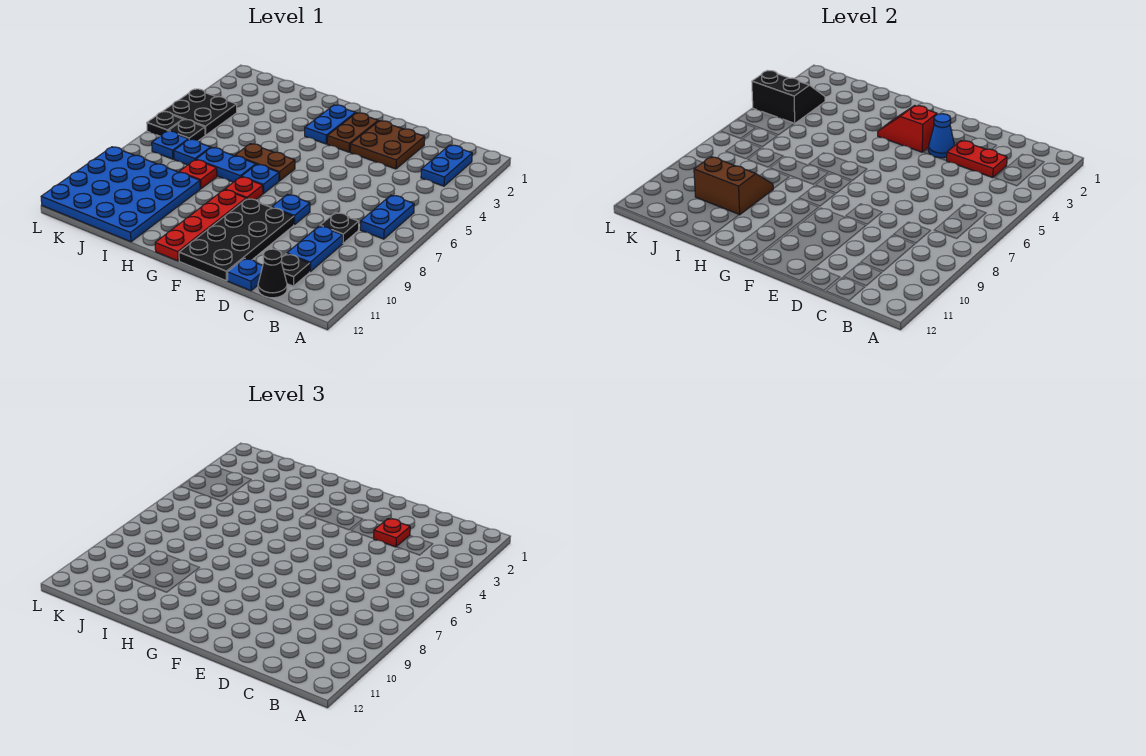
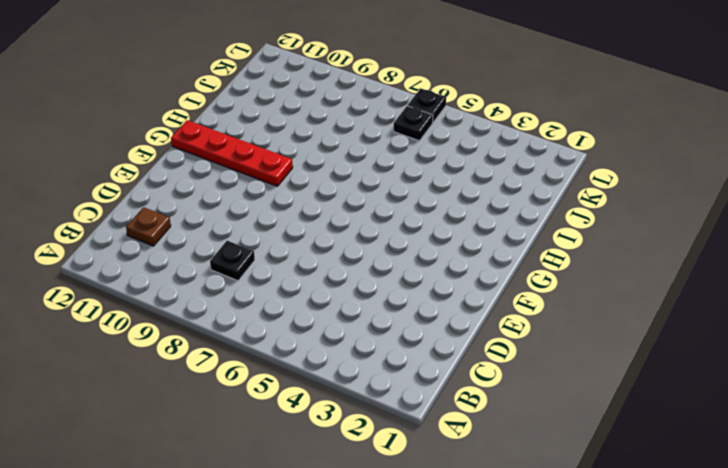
brown plate C11 level 1 -> black plate C11 level 1
none -> blue plate B2:B3 level 1
none -> blue plate B6:B7 level 1
none -> blue plate C9:C10 level 1
none -> black cone C12 level 1

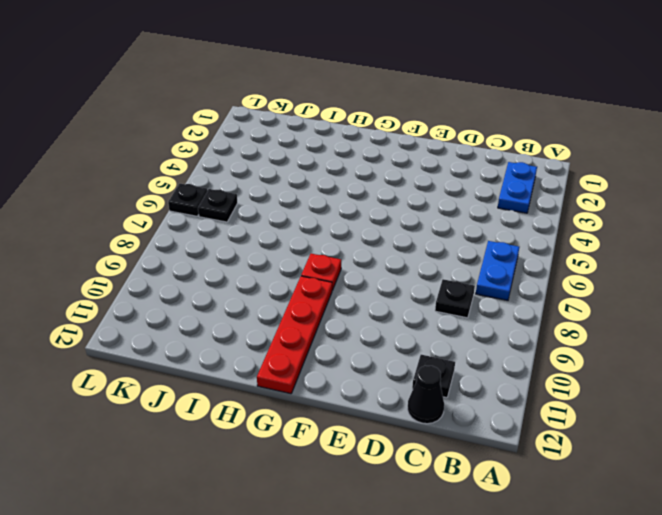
none -> blue plate C9:C10 level 1
none -> brown plate D2:E3 level 1
none -> blue plate D12 level 1
none -> blue plate E8 level 1

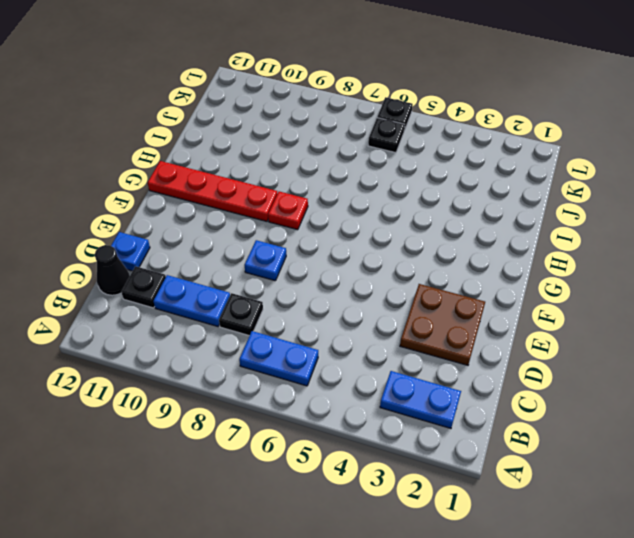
none -> black plate E9:F12 level 1
none -> brown plate F2:F3 level 1
none -> blue plate G2:G3 level 1
none -> brown plate G6:H6 level 1

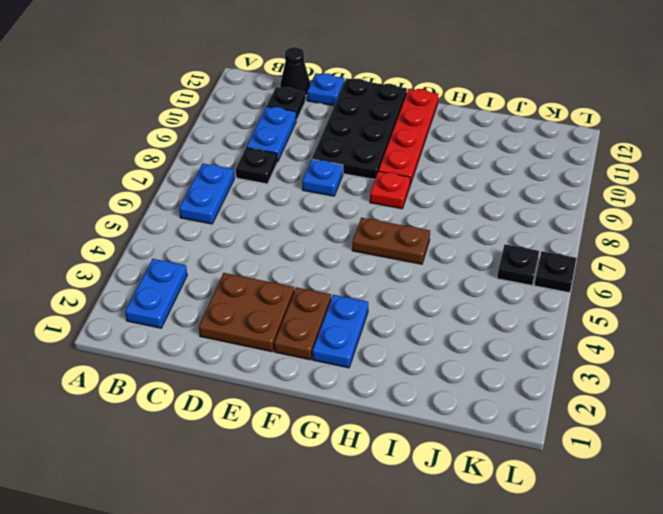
none -> blue plate G7 level 1
none -> blue plate H7:I7 level 1
none -> red plate I8 level 1
none -> blue plate I9:L12 level 1

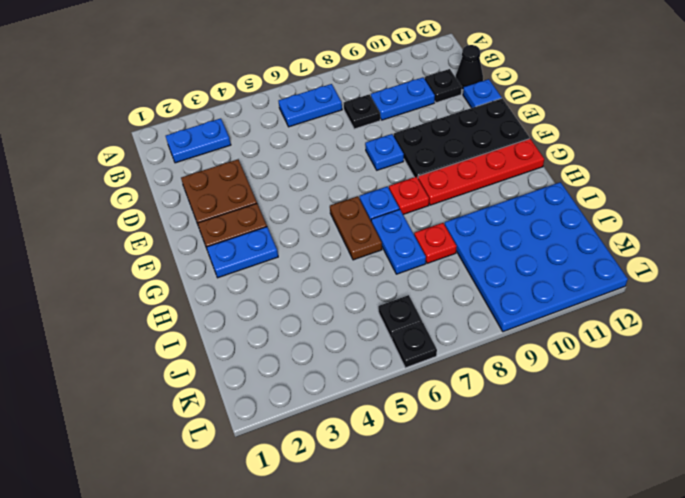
none -> blue plate J7 level 1
none -> black plate K4:L5 level 1
none -> blue plate K7 level 1
none -> red plate C3:D3 level 2

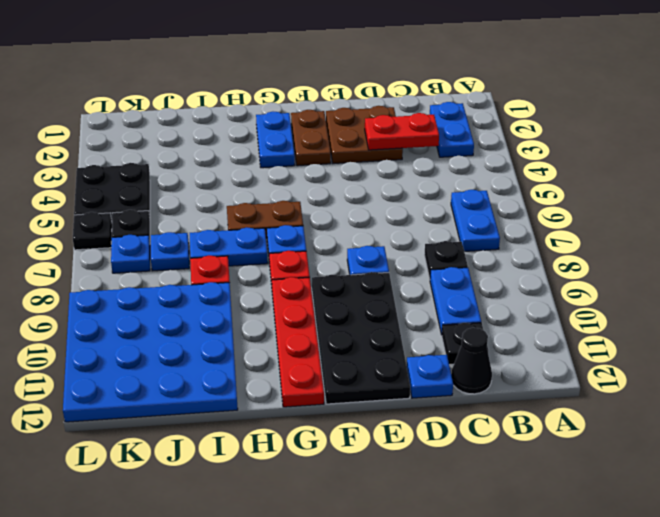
none -> blue cone E3 level 2
none -> red slope F3:G3 level 2 top F
none -> brown slope I9:J10 level 2 top 10
none -> black slope K3:L4 level 2 top 4

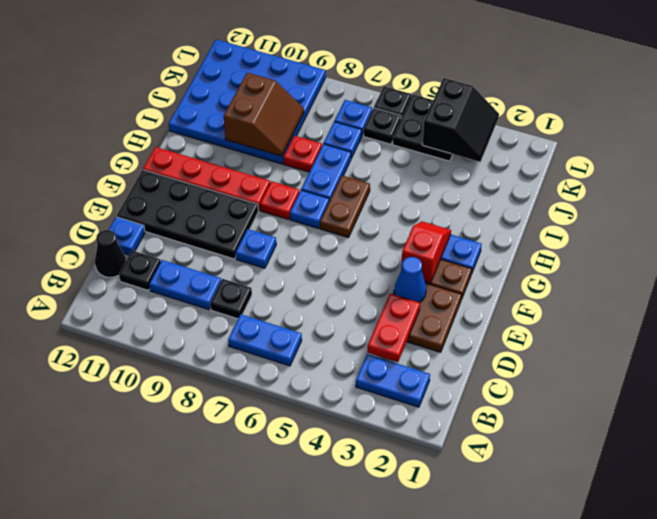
none -> red plate D3 level 3

